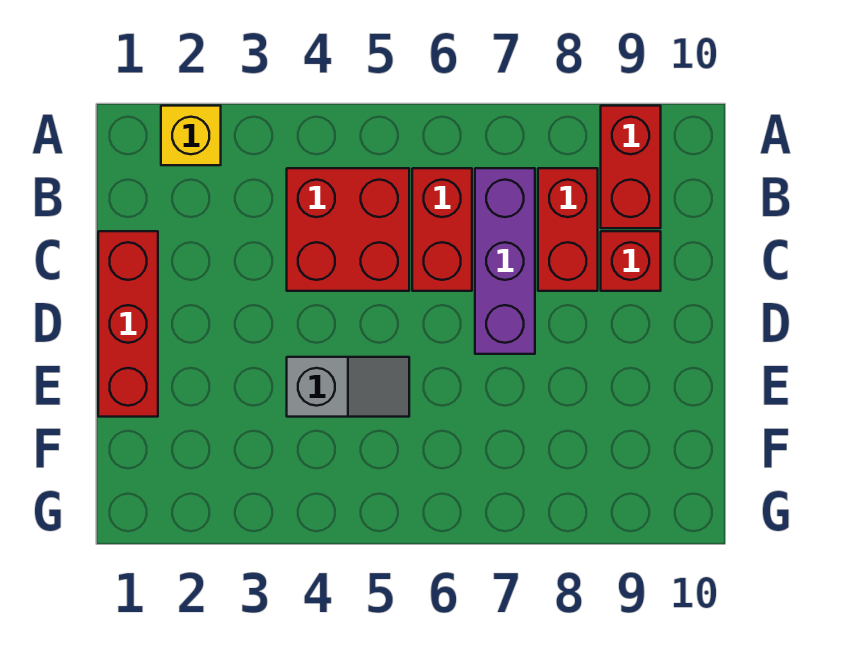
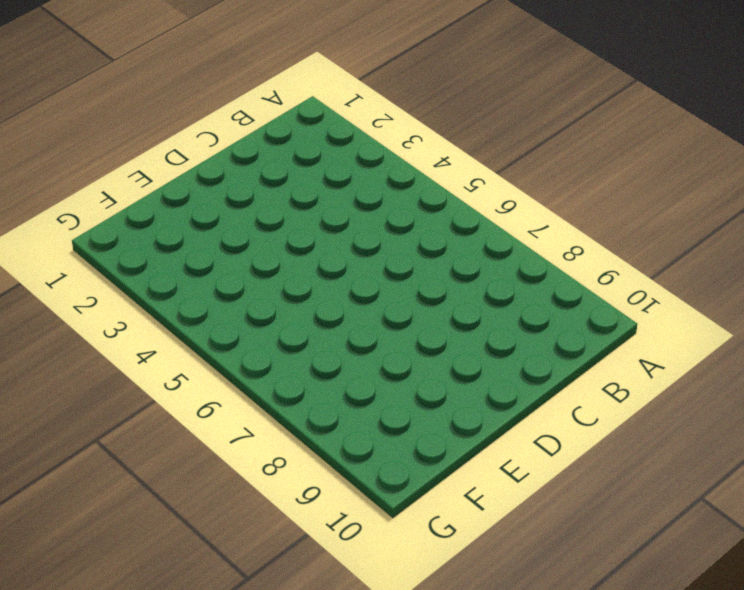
none -> yellow brick A2 level 1
none -> red brick A9:B9 level 1

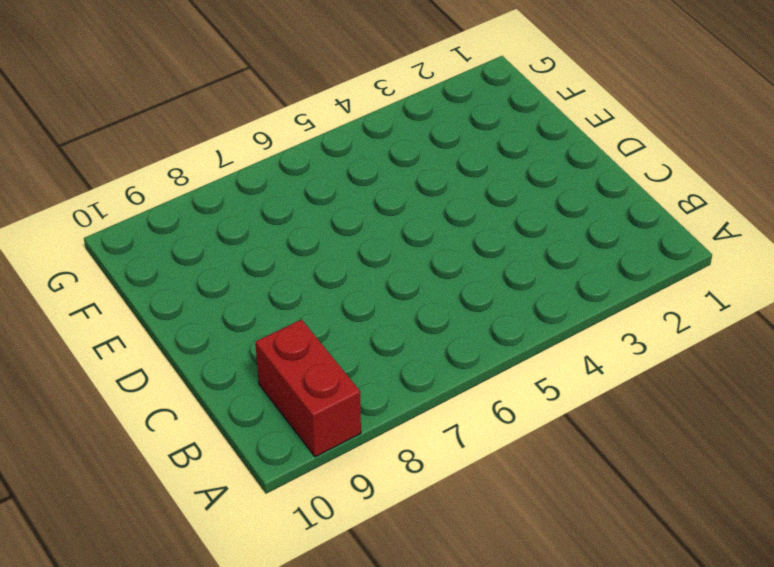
none -> yellow brick A2 level 1
none -> red brick B4:C5 level 1

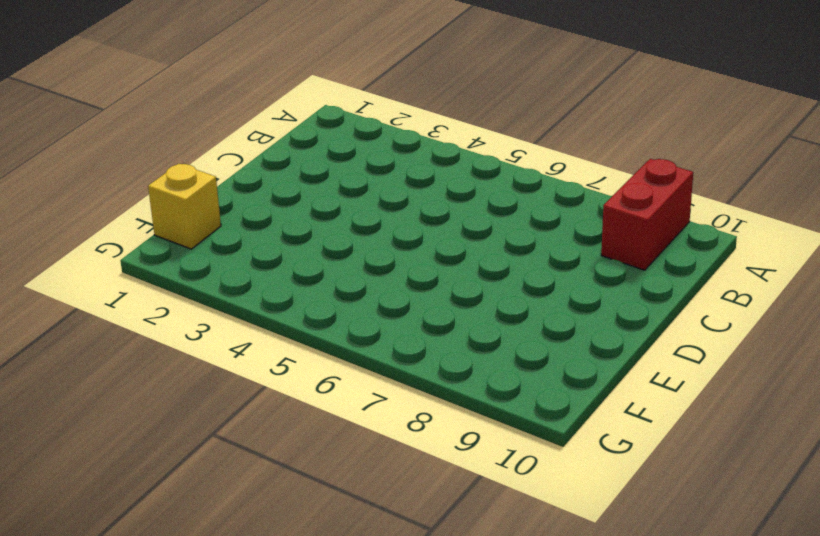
yellow brick F1 level 1 -> yellow brick A2 level 1
none -> red brick B4:C5 level 1
none -> red brick B6:C6 level 1

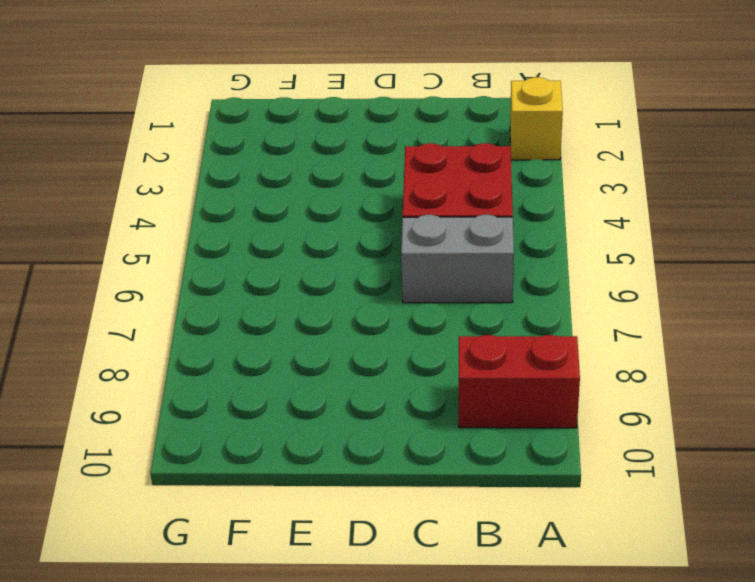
grey brick B6:C6 level 1 -> red brick B6:C6 level 1
none -> purple brick B7:D7 level 1
none -> red brick B8:C8 level 1

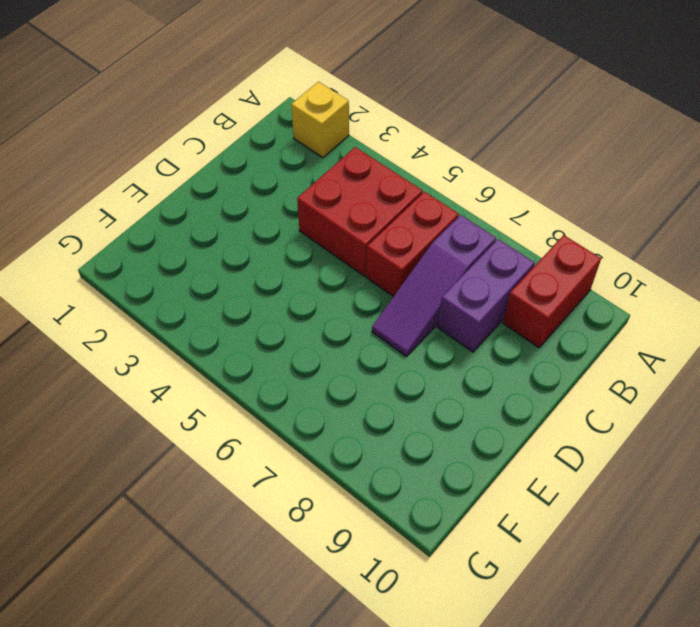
purple slope B7:D7 level 1 top B -> purple brick B7:D7 level 1
purple brick B8:C8 level 1 -> red brick B8:C8 level 1
none -> red brick C1:E1 level 1
none -> red brick C9 level 1

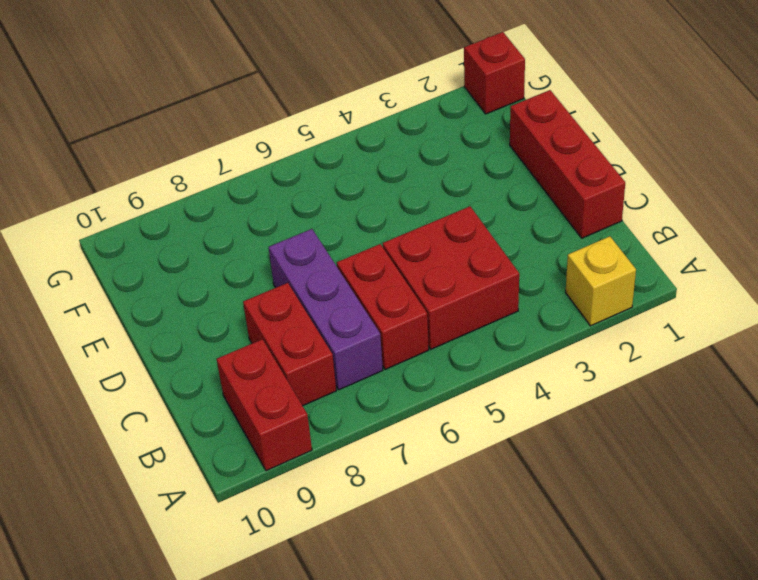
red brick G1 level 1 -> red brick C9 level 1
none -> grey slope E4:E5 level 1 top 4

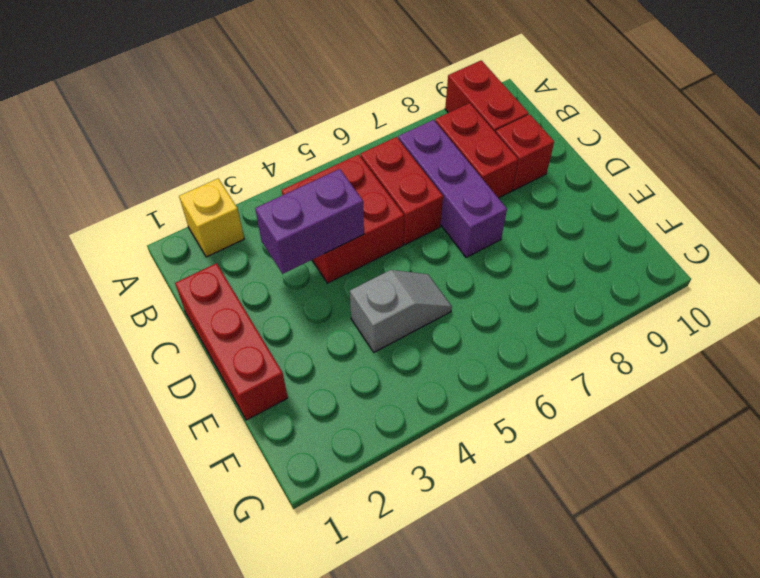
purple brick C3:C4 level 2 -> none

